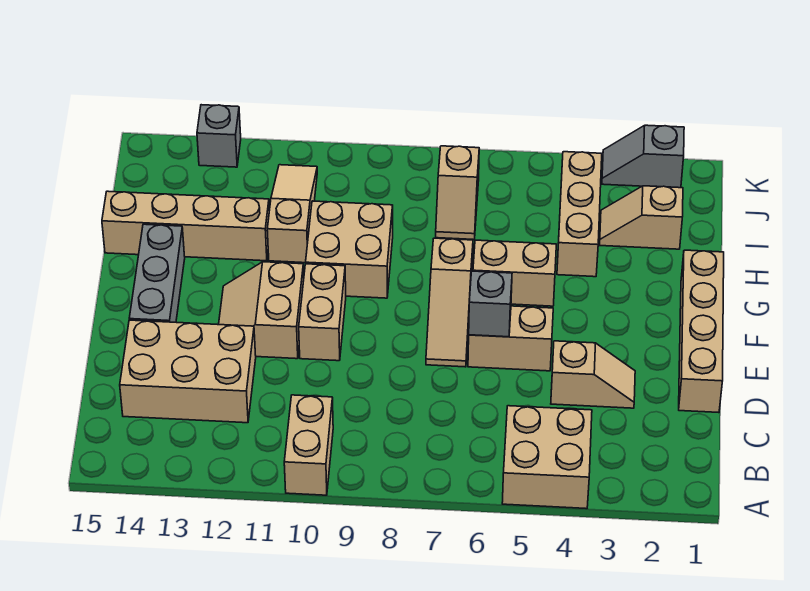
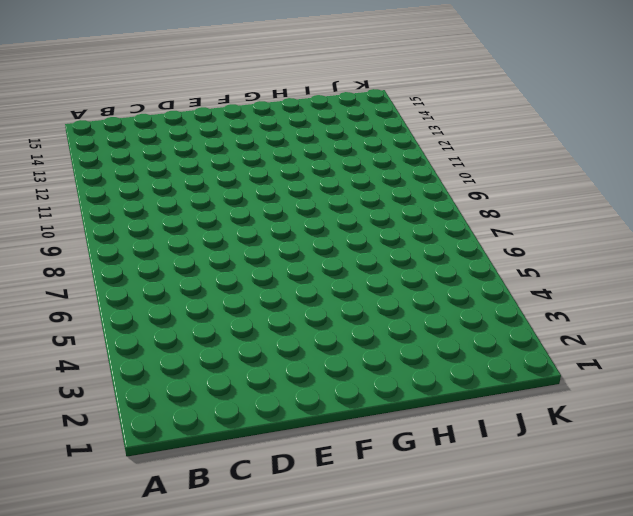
none -> tan brick A4:B5 level 1
none -> tan brick A10:B10 level 1
none -> tan brick C12:D14 level 1

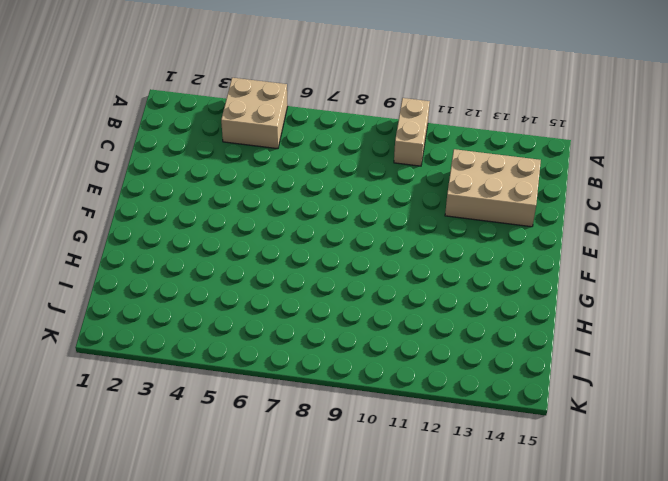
none -> tan brick D1:G1 level 1
none -> tan slope D3:D4 level 1 top 4
none -> tan brick E5:E6 level 1

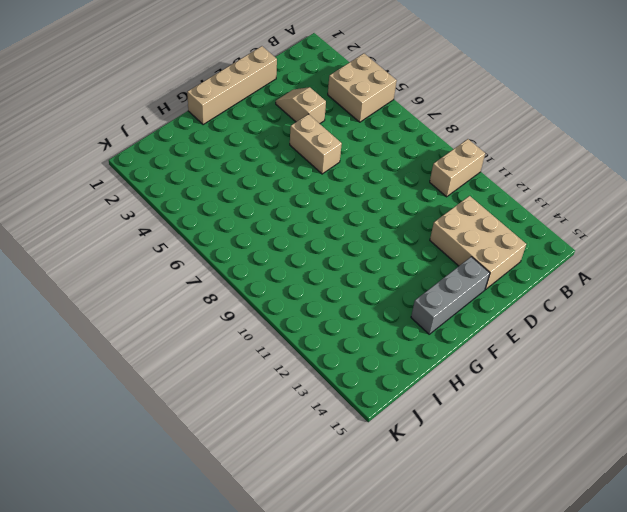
none -> tan slope E7:G7 level 1 top G
none -> tan brick E10:F10 level 1
none -> tan slope E11:F12 level 1 top 11

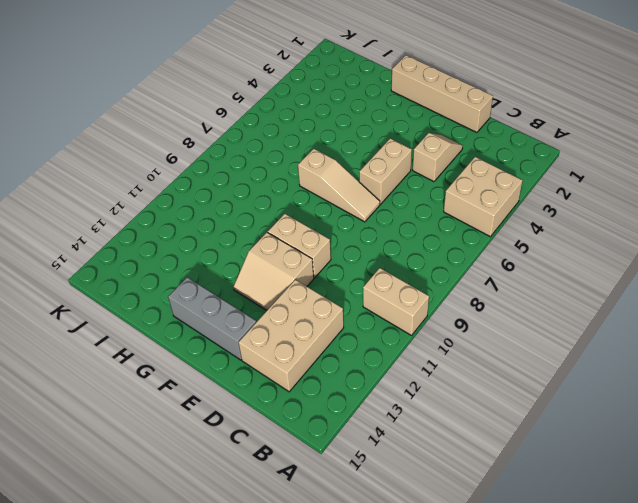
none -> tan brick G5:G6 level 1
none -> tan brick G9:H10 level 1
none -> tan brick H4:J4 level 1

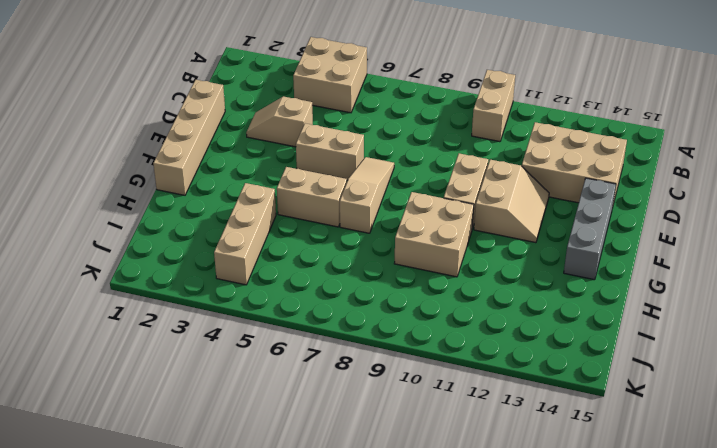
none -> tan slope H11:J11 level 1 top H
none -> tan brick H12:H15 level 1
none -> tan slope I2:I3 level 1 top 2

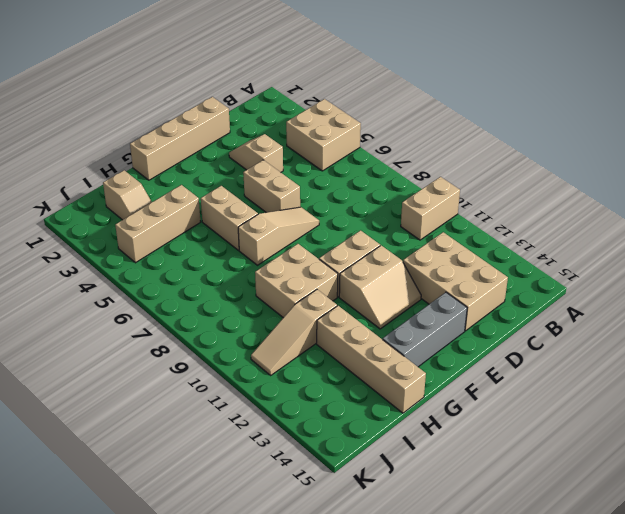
none -> tan slope I7:J7 level 1 top J
none -> grey slope K2:K3 level 1 top 2
none -> grey brick K13 level 1

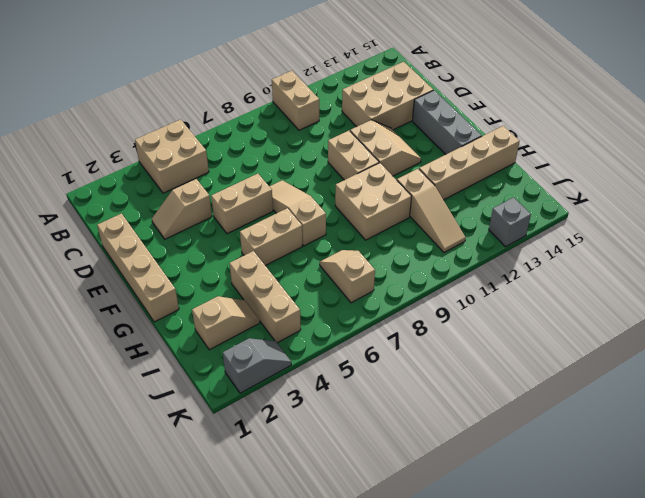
none -> grey brick E6 level 2

